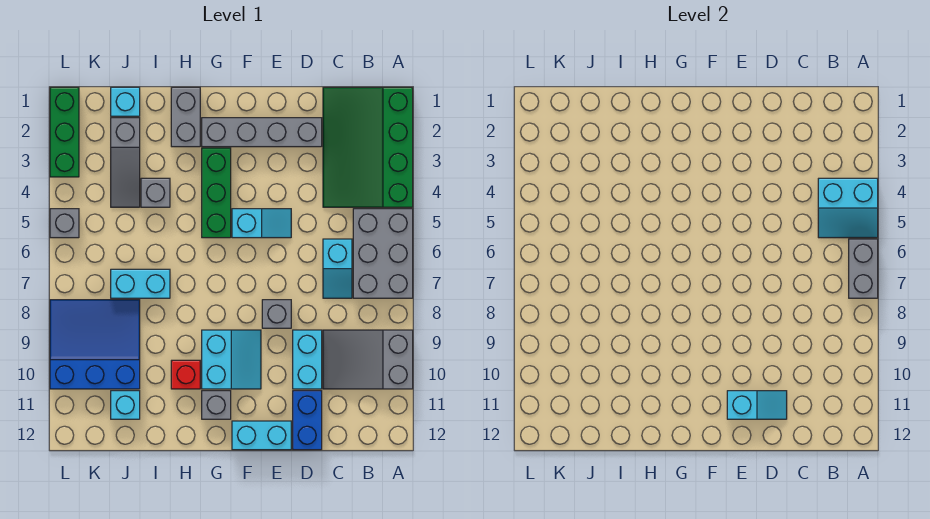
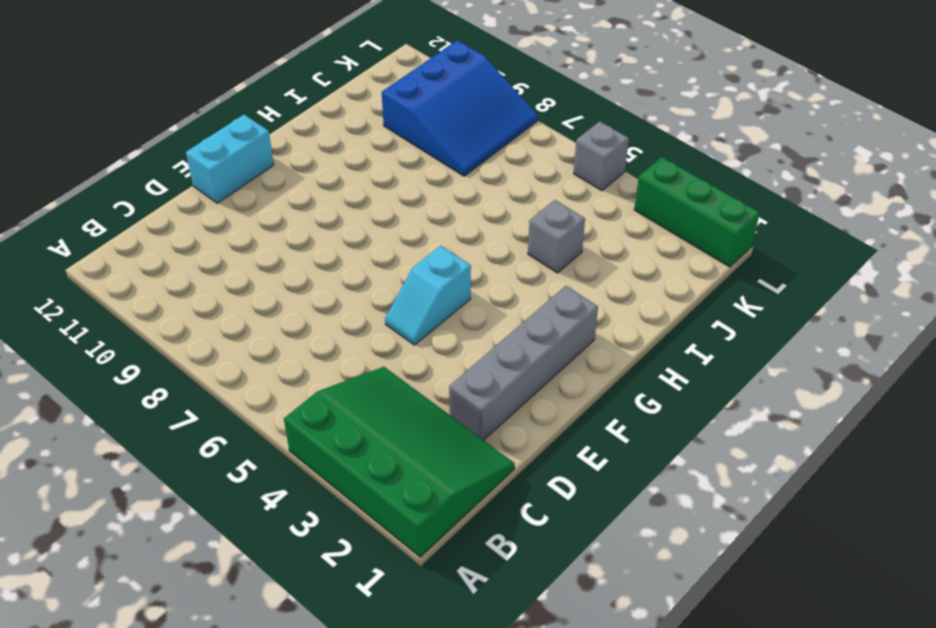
none -> grey brick A5:B7 level 1
none -> grey slope A9:C10 level 1 top A
none -> cyan slope C6:C7 level 1 top 6

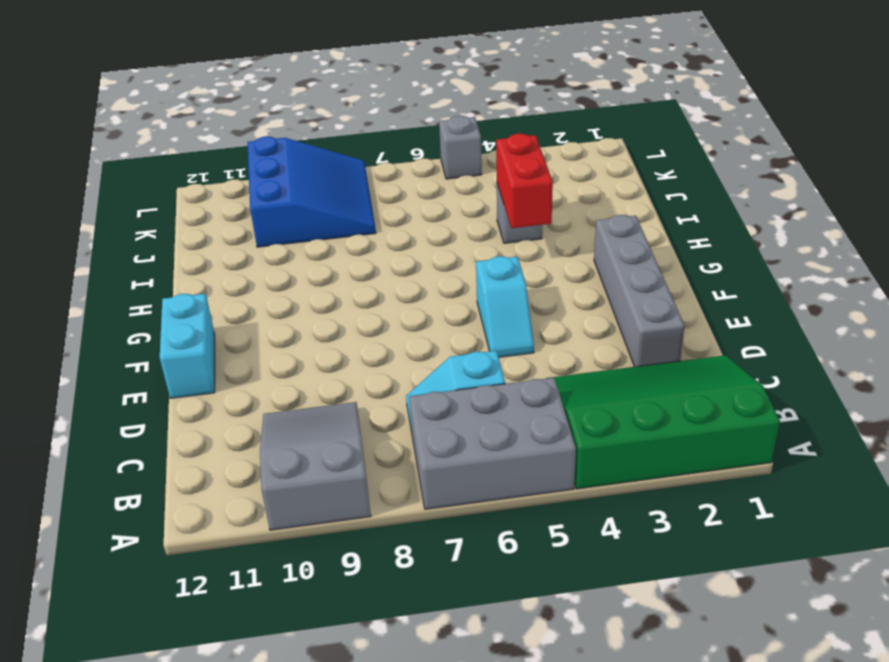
red brick H4:I4 level 2 -> none
none -> cyan brick D9:D10 level 1
none -> blue brick D11:D12 level 1
none -> grey brick E8 level 1

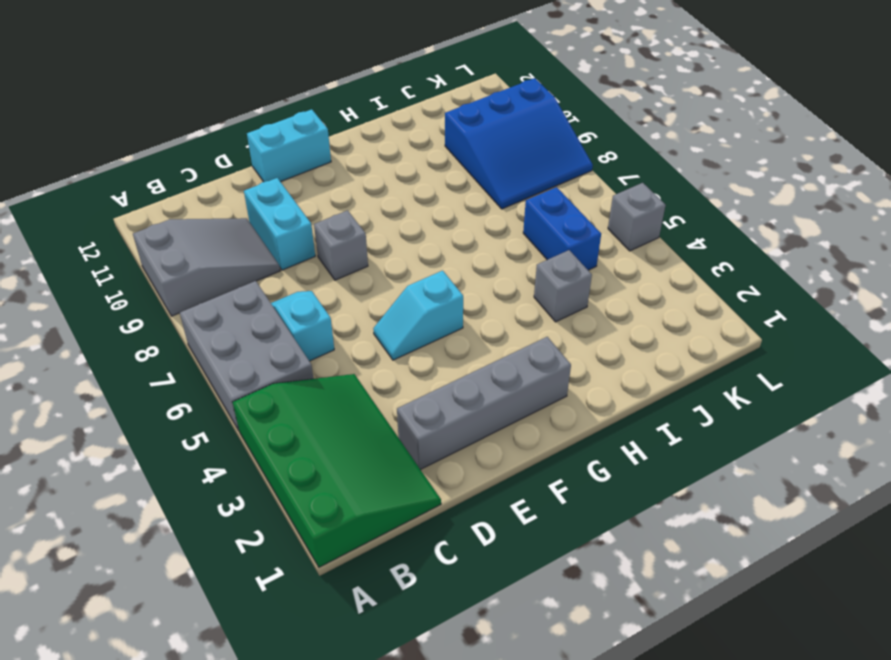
blue brick J5:J6 level 1 -> blue brick D11:D12 level 1
none -> cyan slope F9:G10 level 1 top G
none -> green brick G3:G5 level 1
none -> grey brick G11 level 1

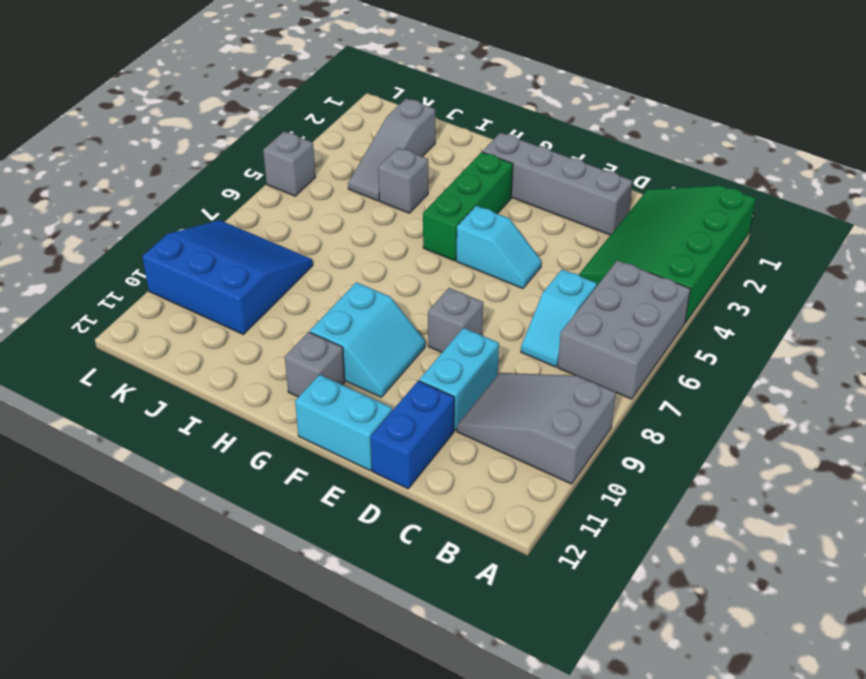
none -> grey brick H1:H2 level 1
none -> red brick H10 level 1
none -> cyan brick I7:J7 level 1

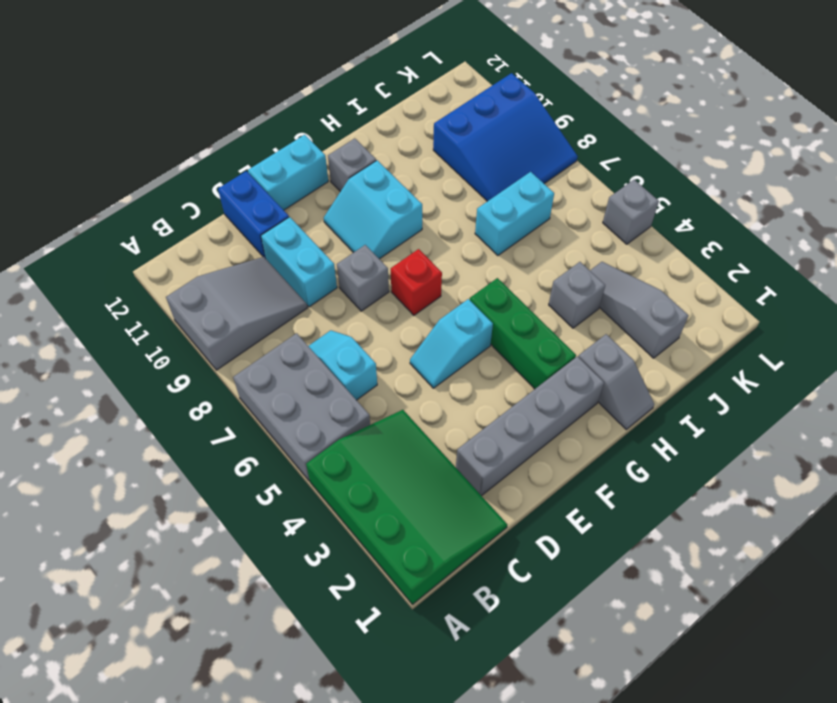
red brick F7 level 1 -> red brick H10 level 1
grey slope H1:H2 level 1 top 2 -> grey brick H1:H2 level 1
none -> cyan brick J1 level 1
none -> cyan brick J11 level 1
none -> green brick L1:L3 level 1

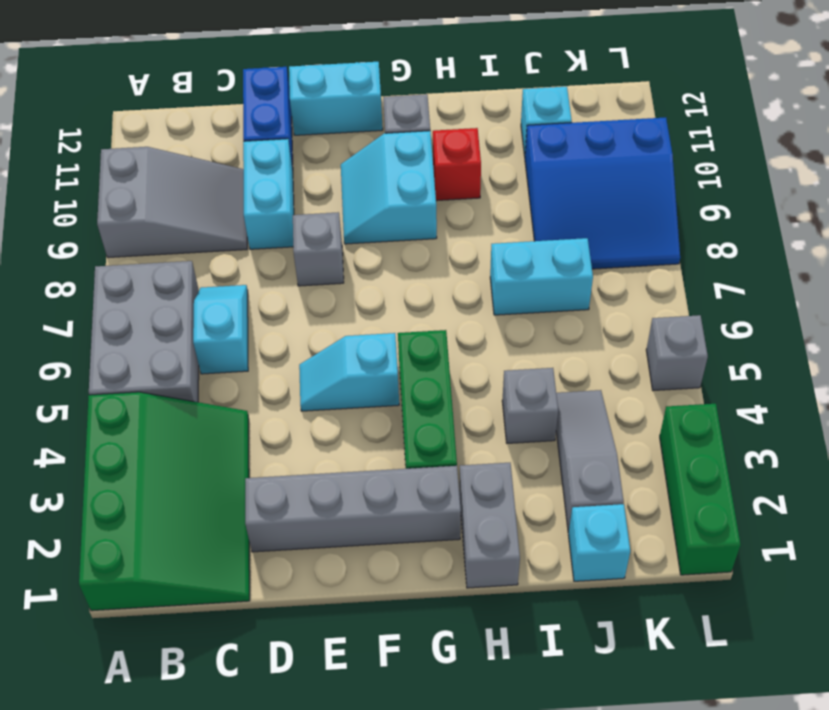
none -> cyan slope A4:B5 level 2 top 4
none -> grey brick A6:A7 level 2
none -> cyan slope D11:E11 level 2 top E

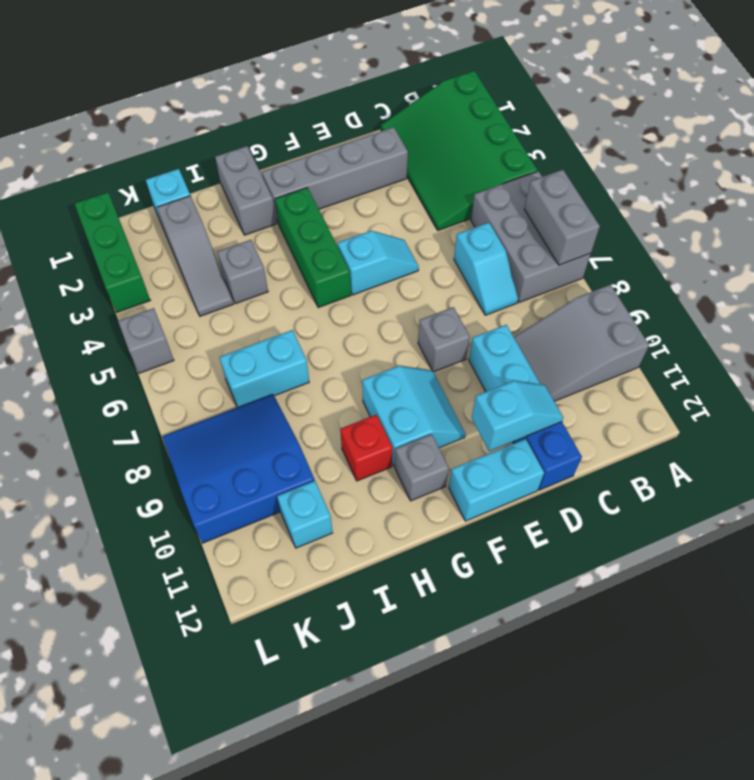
none -> cyan slope A4:B5 level 2 top 4

